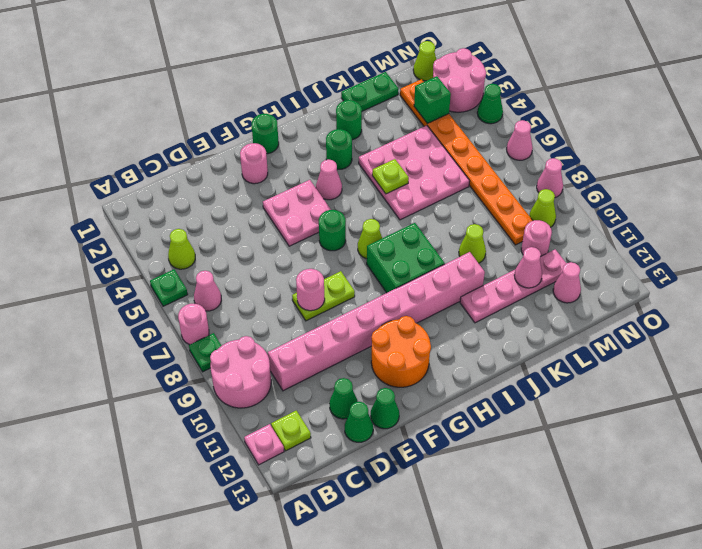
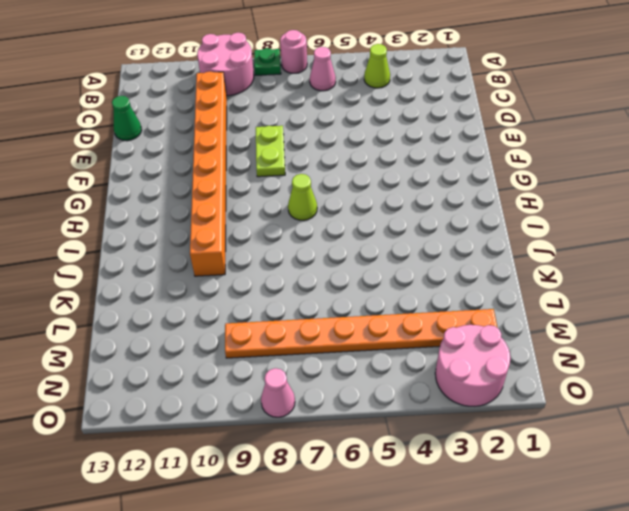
orange brick C10:J10 level 1 -> pink brick C10:J10 level 1
none -> green plate A5 level 1
none -> pink plate A12 level 1
none -> lime plate B12 level 1
none -> green cone D12 level 1

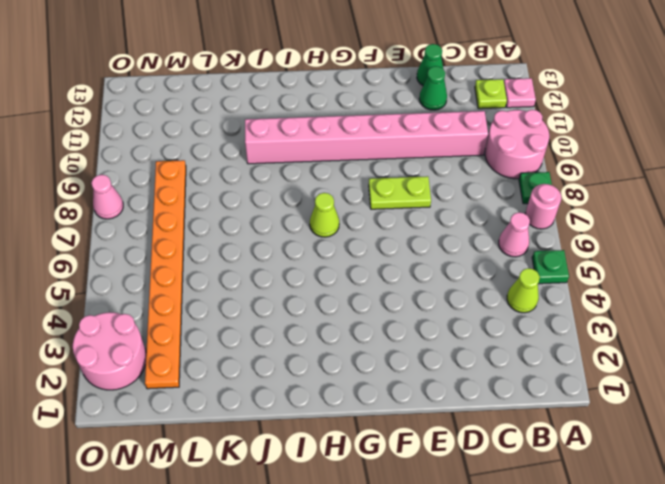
none -> green cone E13 level 1
none -> pink round brick F2 level 1
none -> pink plate F4:G5 level 1
none -> orange round brick F11:G12 level 1

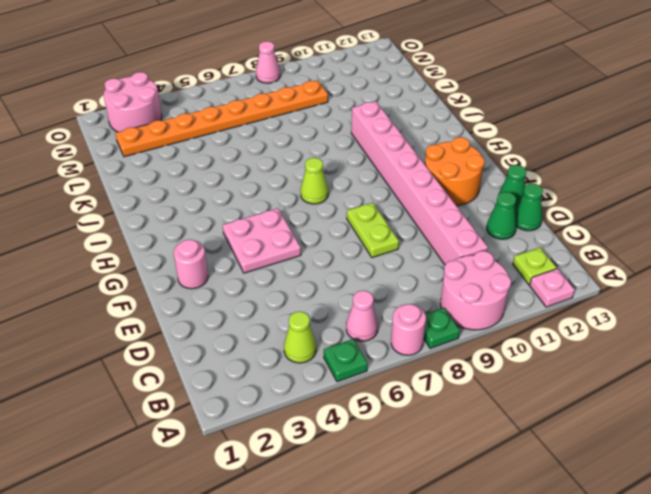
none -> green round brick G1 level 1
none -> green round brick G6 level 1
none -> pink cone H4 level 1
none -> green brick H8:I9 level 1

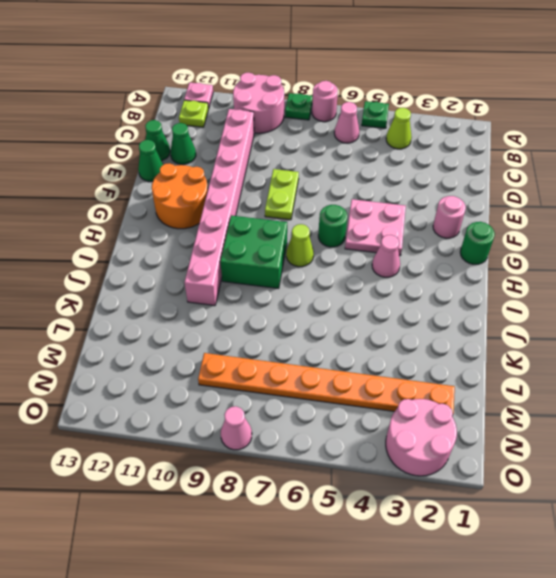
none -> green round brick I3 level 1
none -> green round brick J2 level 1
none -> pink plate J4:L6 level 1
none -> pink plate J11:M11 level 1

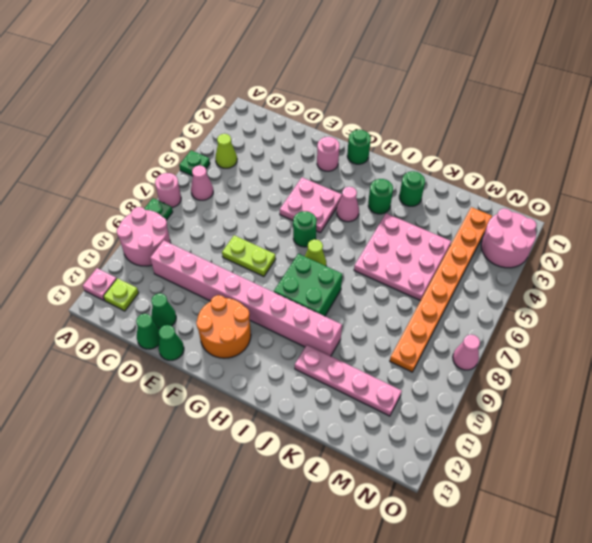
none -> green plate K1:L1 level 1
none -> lime cone K9 level 1
none -> pink round brick M10 level 1
none -> pink cone M12 level 1

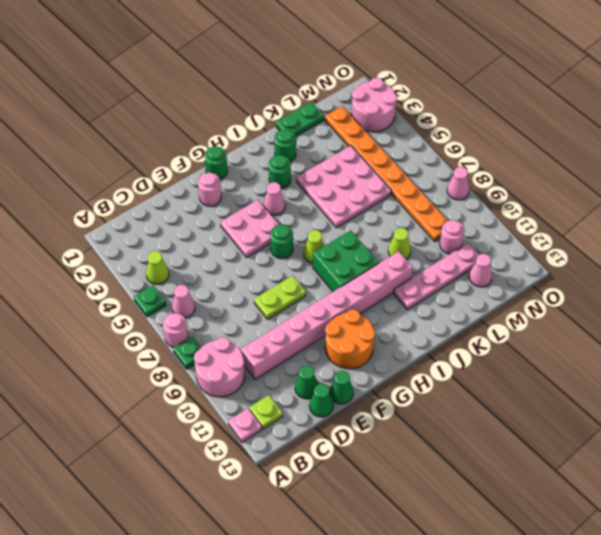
none -> lime cone N1 level 1
none -> lime cone N9 level 1
none -> green cone O4 level 1
none -> pink cone O6 level 1

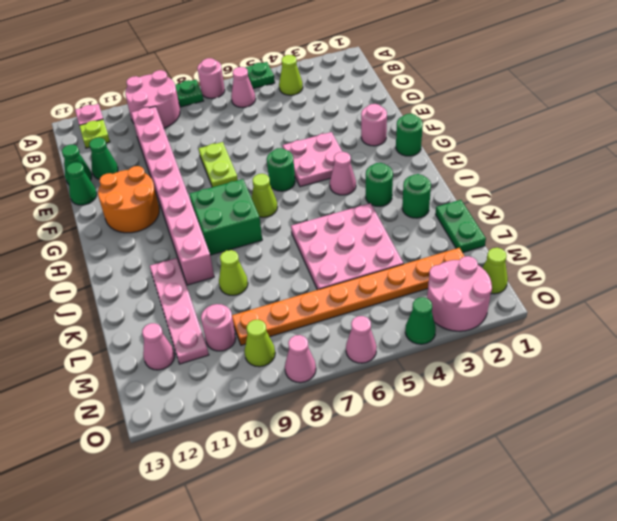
none -> pink round brick E8 level 2
none -> lime plate J5 level 2
none -> pink cone L11 level 2
none -> green brick M3 level 2

